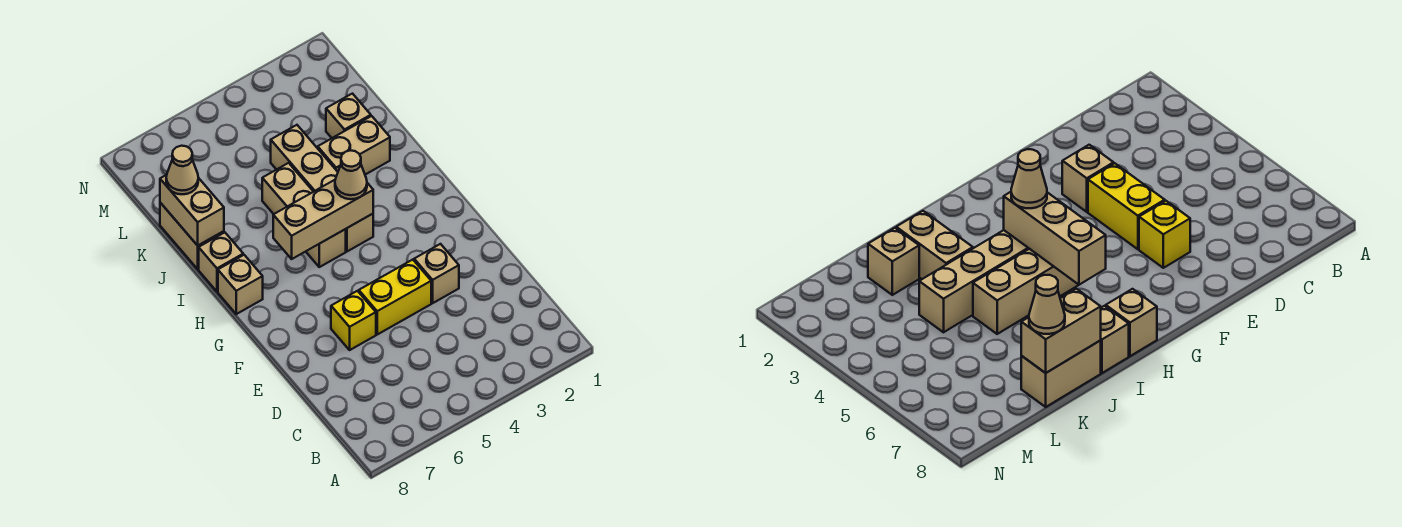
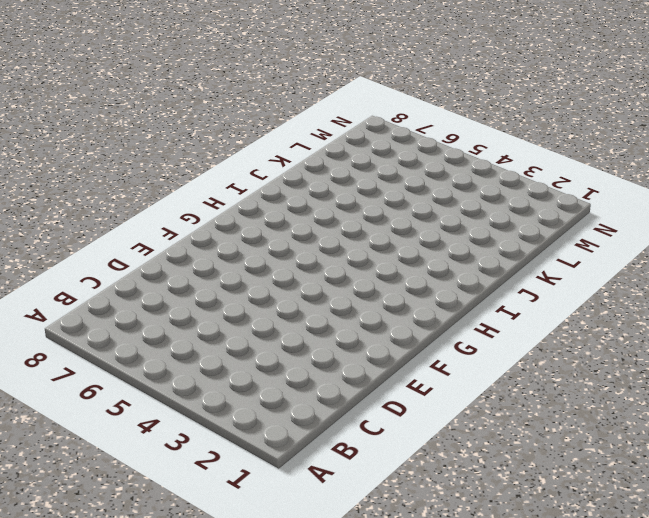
none -> tan brick E3 level 1
none -> yellow brick E4:E5 level 1
none -> yellow brick E6 level 1

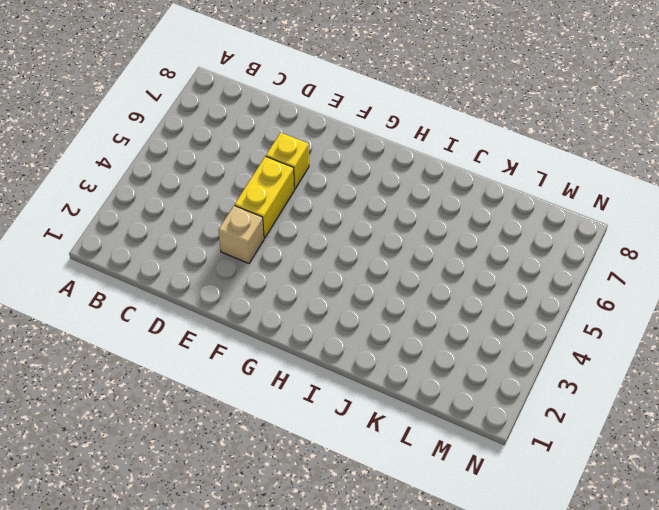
none -> tan brick H4:K4 level 1
none -> tan brick H5:J5 level 1
none -> tan brick H8 level 1

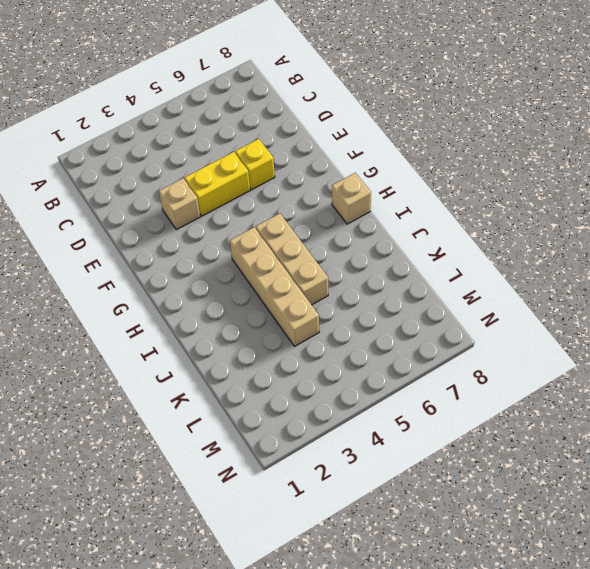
none -> tan brick I8 level 1
none -> tan brick J2:J3 level 1
none -> tan brick J8:K8 level 1

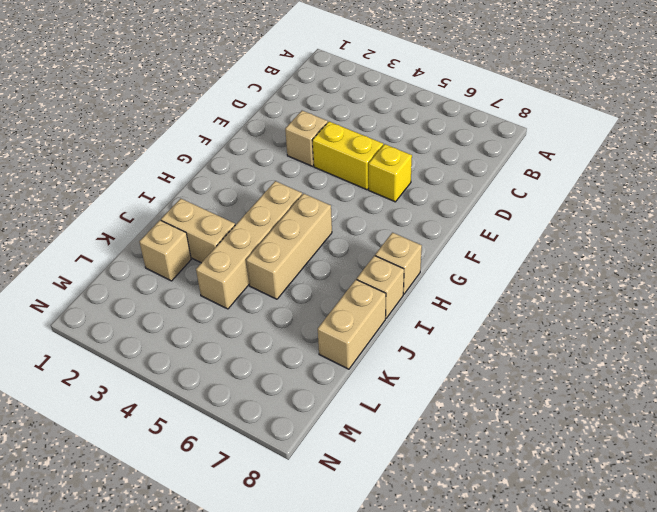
none -> tan brick H4:H6 level 2
none -> tan brick J8:K8 level 2
none -> tan cone H4 level 3

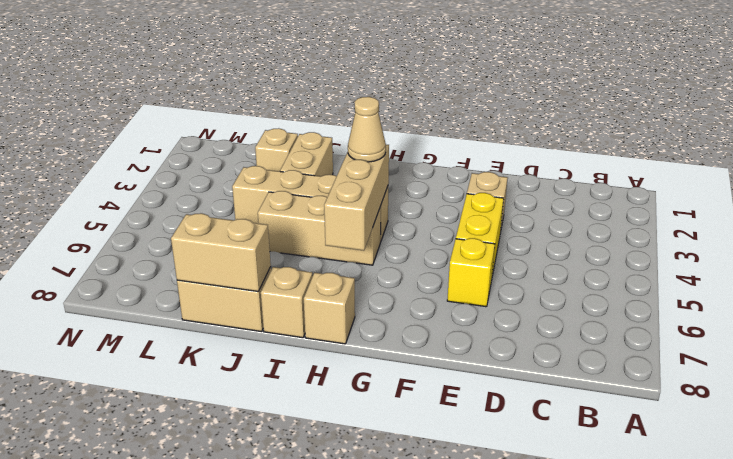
none -> tan cone K8 level 3

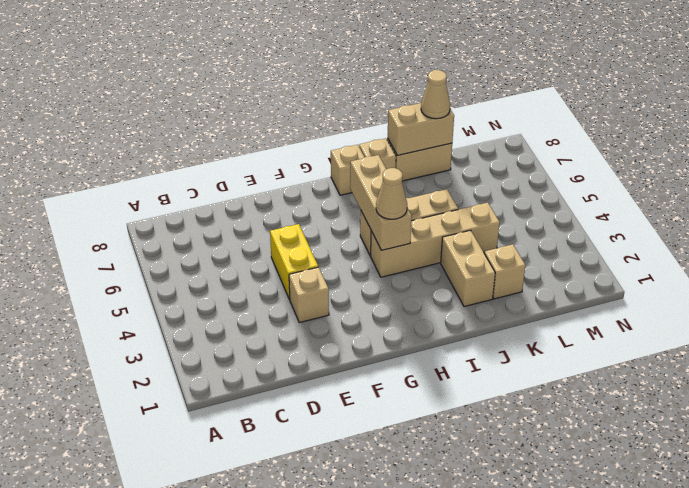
none -> yellow brick E6 level 1

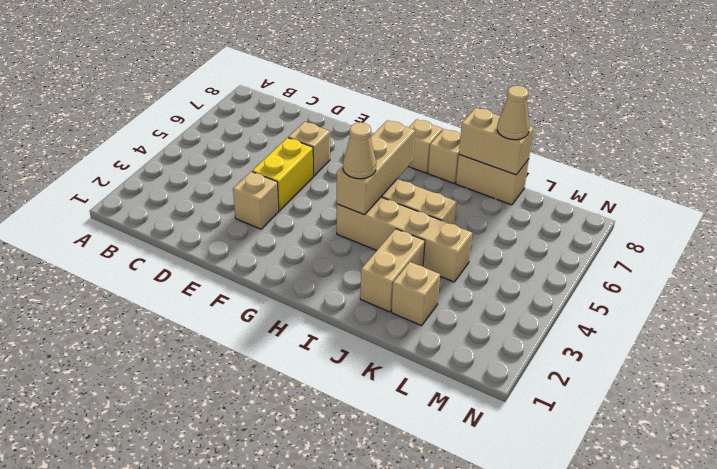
tan brick E6 level 1 -> yellow brick E6 level 1

